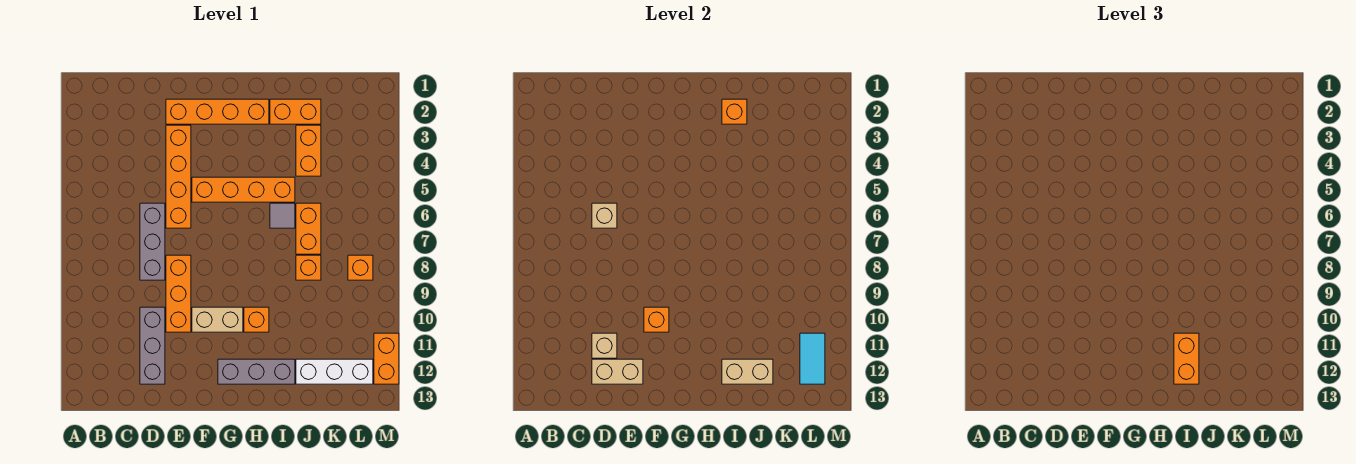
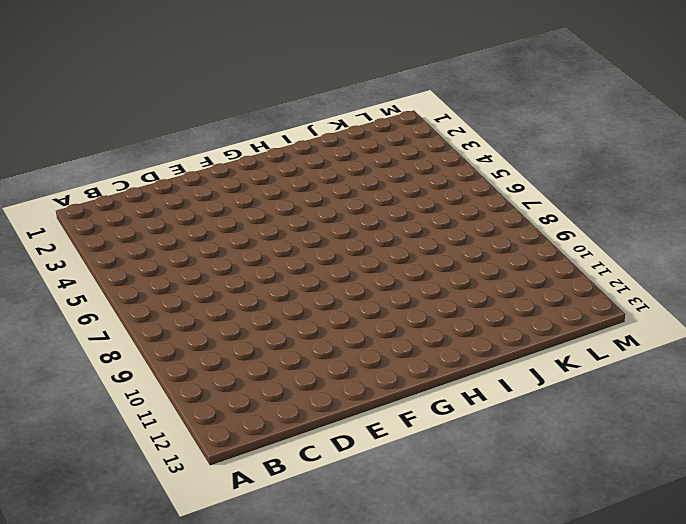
none -> grey brick D6:D8 level 1
none -> grey brick D10:D12 level 1
none -> orange brick E2:H2 level 1

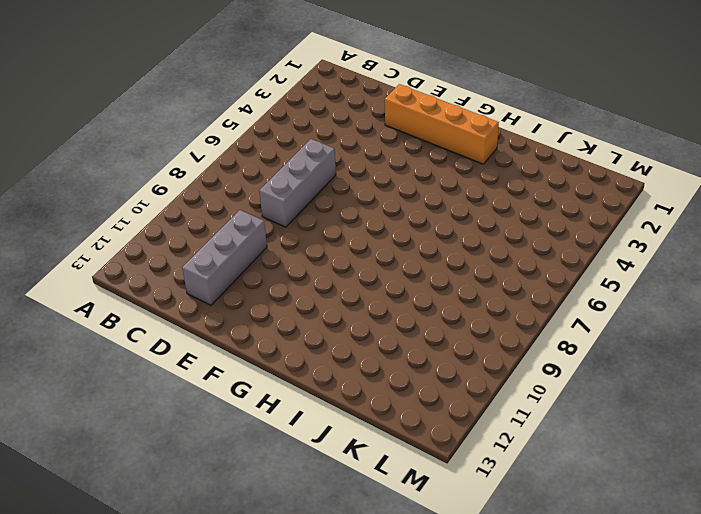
none -> orange brick E3:E6 level 1
none -> orange brick E8:E10 level 1
none -> orange brick F5:I5 level 1

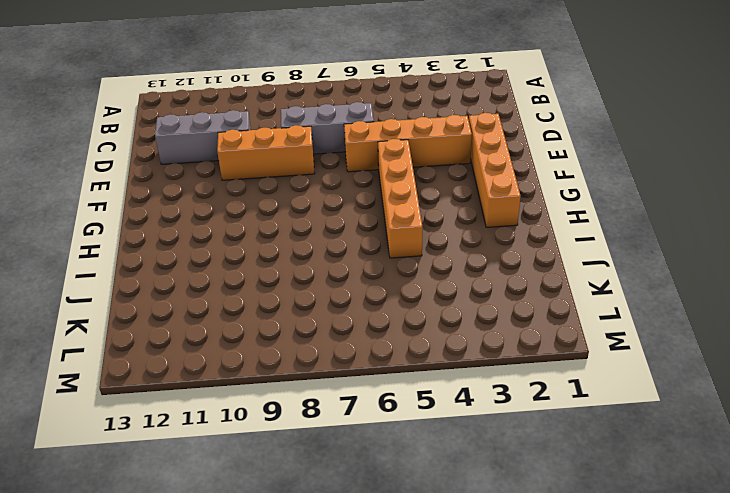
none -> tan brick F10:G10 level 1
none -> grey brick G12:I12 level 1
none -> orange brick H10 level 1

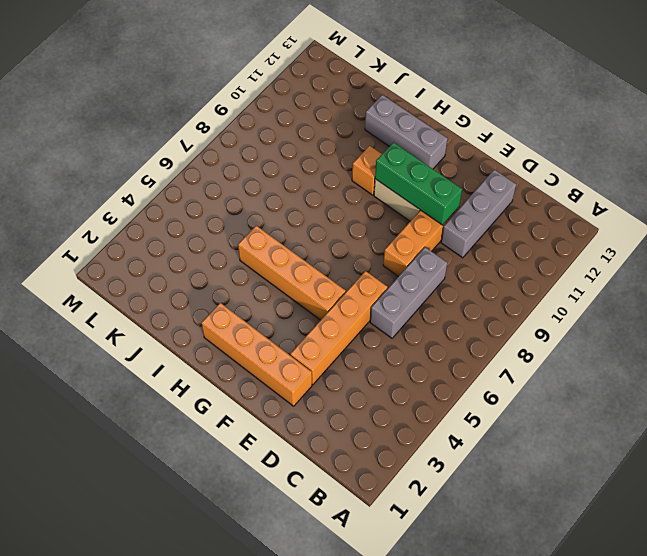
green brick E10:G10 level 2 -> orange brick F10 level 2
none -> orange brick I2:J2 level 1
none -> grey tile I6 level 1
none -> orange brick J3:J4 level 1

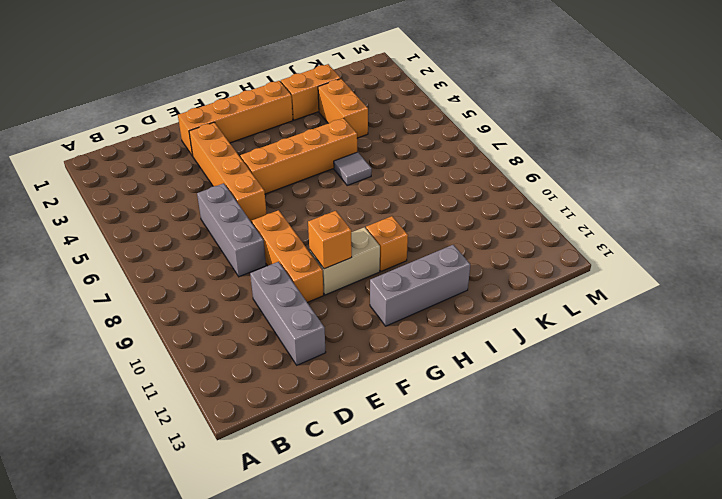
none -> orange brick J6:J7 level 1
none -> orange brick J8 level 1
none -> white brick J12:L12 level 1

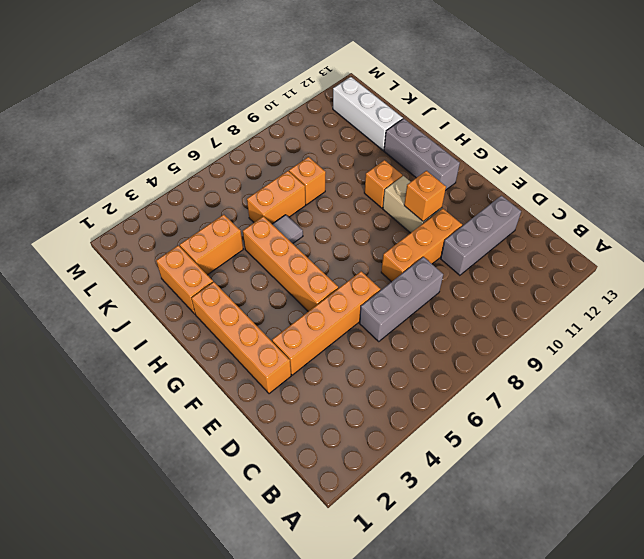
none -> orange brick L8 level 1
none -> orange brick M11:M12 level 1
none -> tan brick D6 level 2

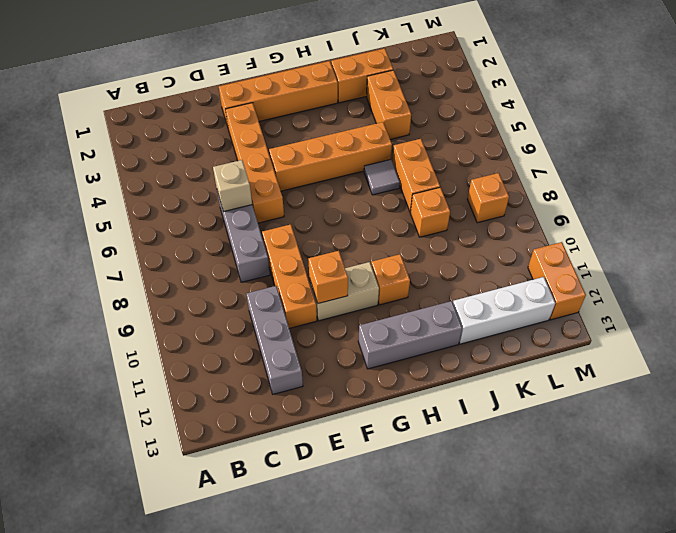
none -> tan brick D11 level 2
none -> tan brick D12:E12 level 2
none -> orange brick I2 level 2

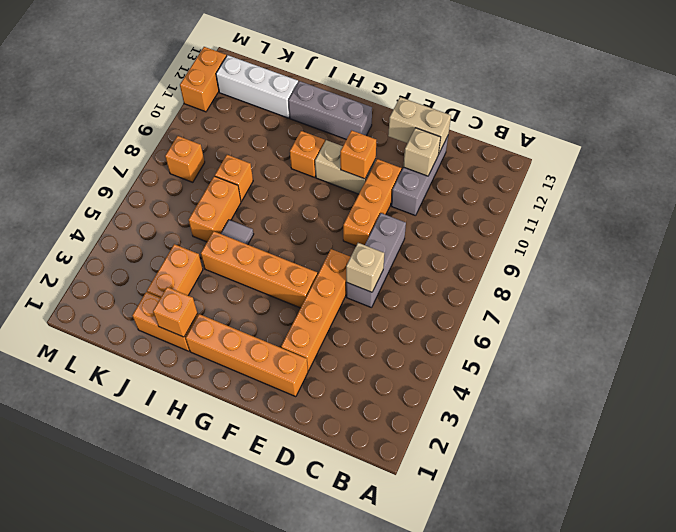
none -> tan brick I12:J12 level 2
none -> cyan tile L11:L12 level 2
none -> orange brick I11:I12 level 3

